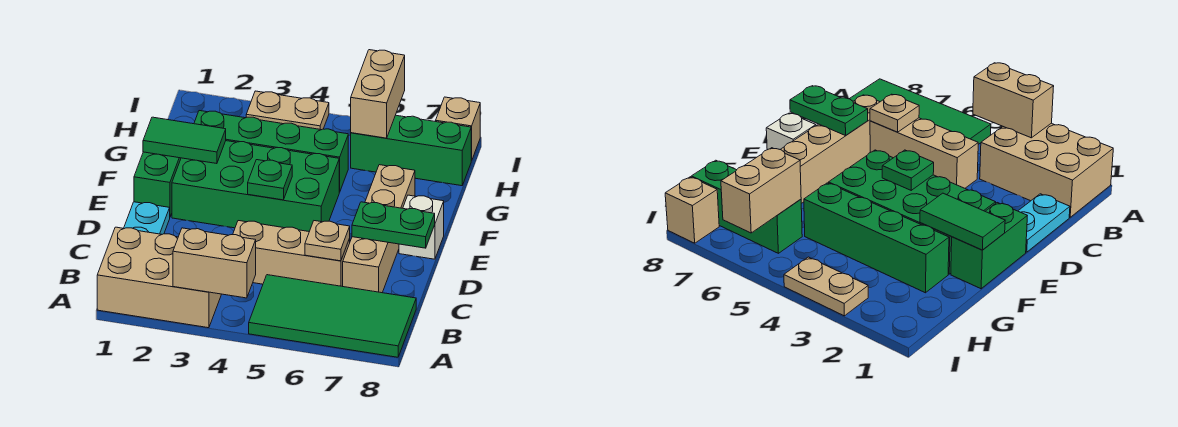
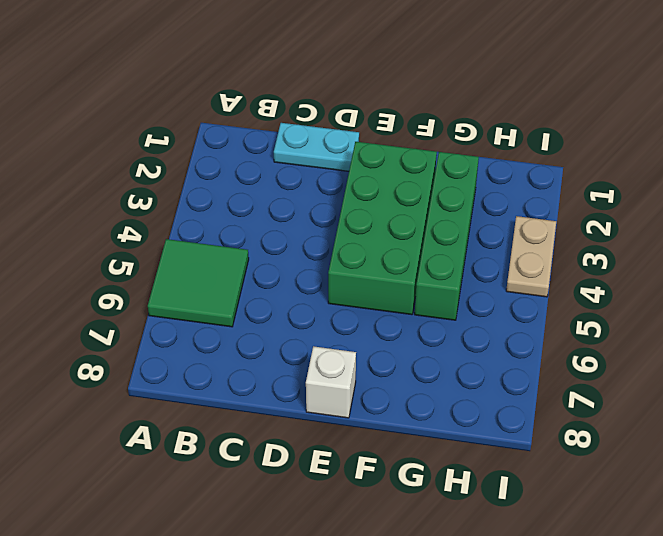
green tile A5:B6 level 1 -> green tile A5:B8 level 1
none -> tan brick A1:B3 level 1
none -> tan brick C4:C6 level 1
none -> tan brick C7:F7 level 1

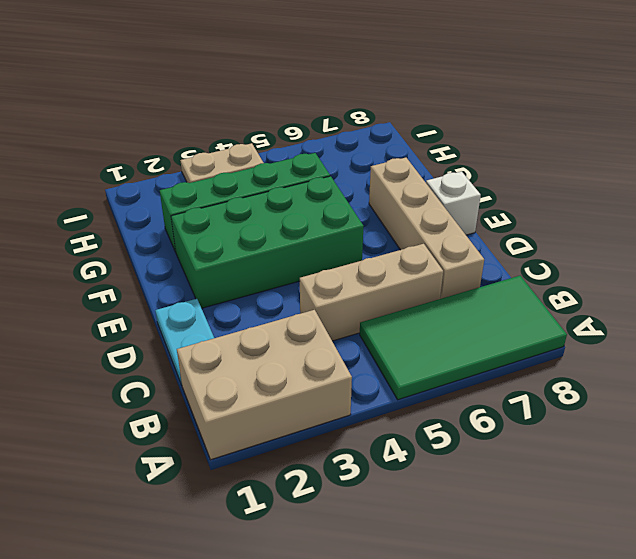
none -> green brick E1:F1 level 1
none -> green brick H6:H8 level 1
none -> tan brick I8 level 1

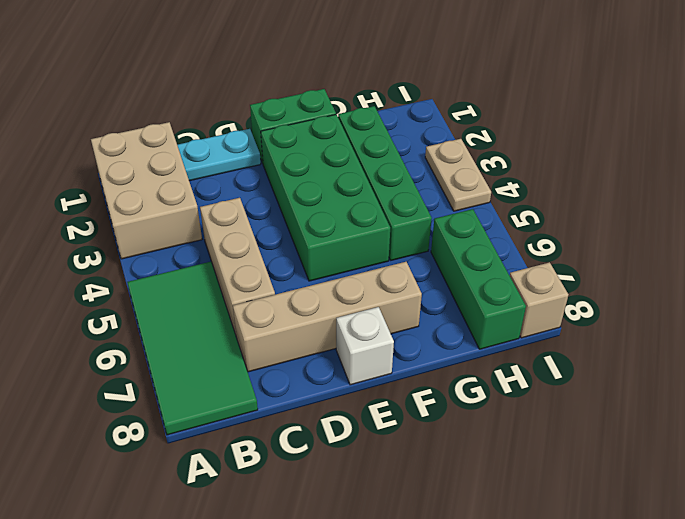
none -> tan brick A3:A4 level 2
none -> tan plate C6 level 2
none -> green plate D7:D8 level 2

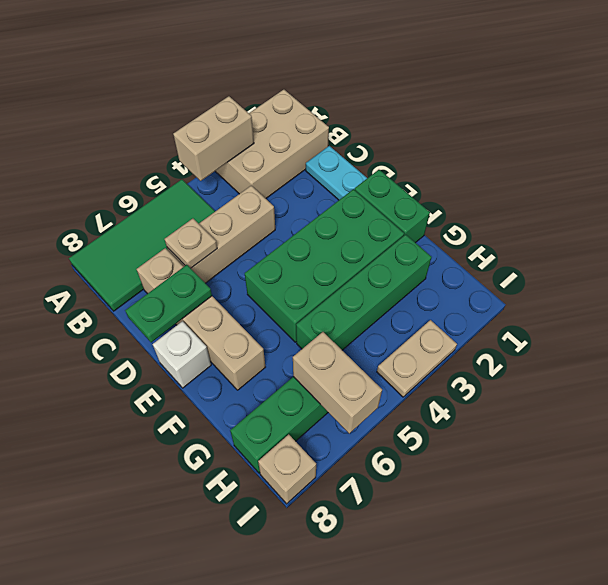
none -> green plate E4 level 2
none -> green tile F1:F2 level 2

